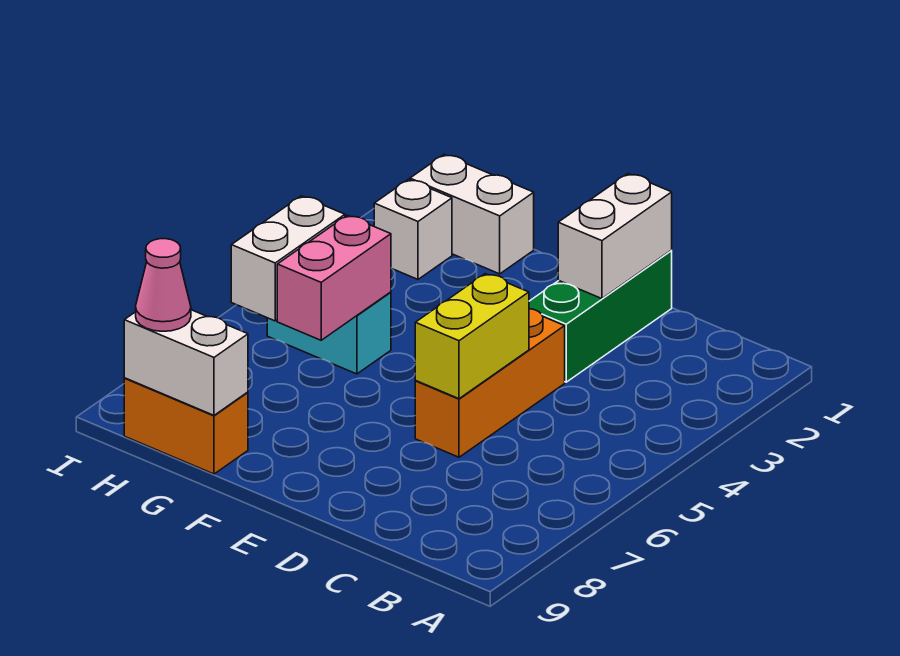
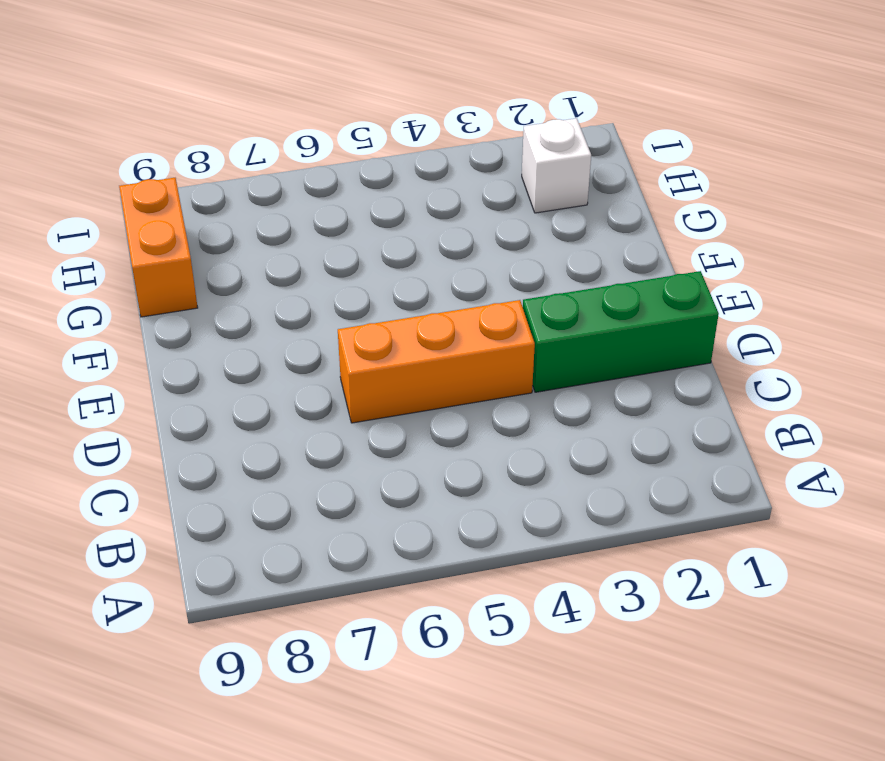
none -> white brick G1:H1 level 1
none -> cyan brick G5:H5 level 1
none -> white brick D1:D2 level 2

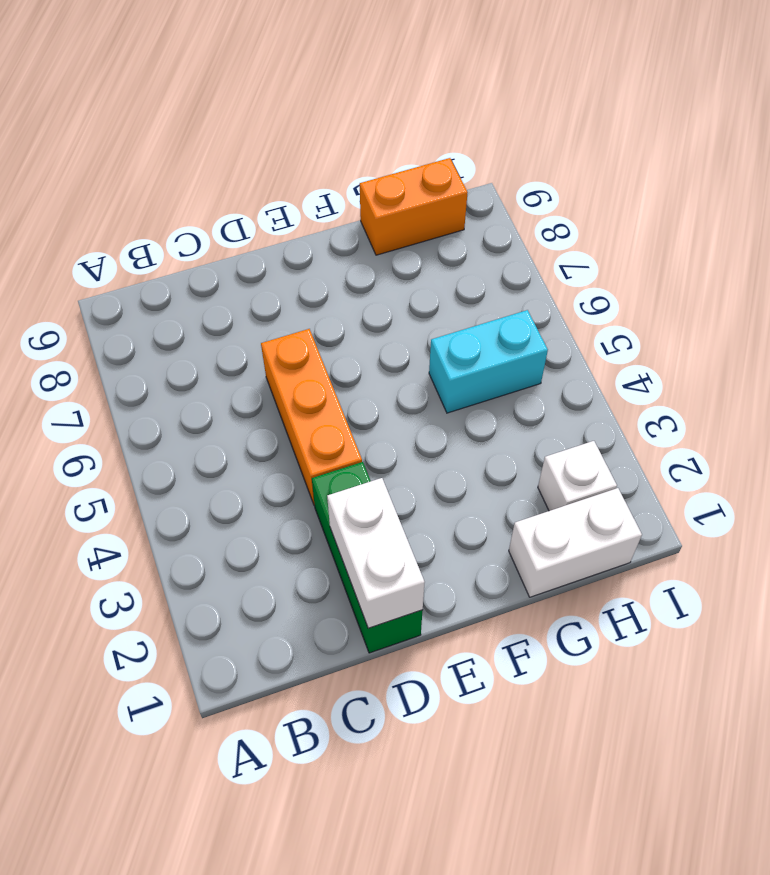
none -> yellow brick D5:D6 level 2
none -> pink brick G5:G6 level 2
none -> white brick G9:H9 level 2

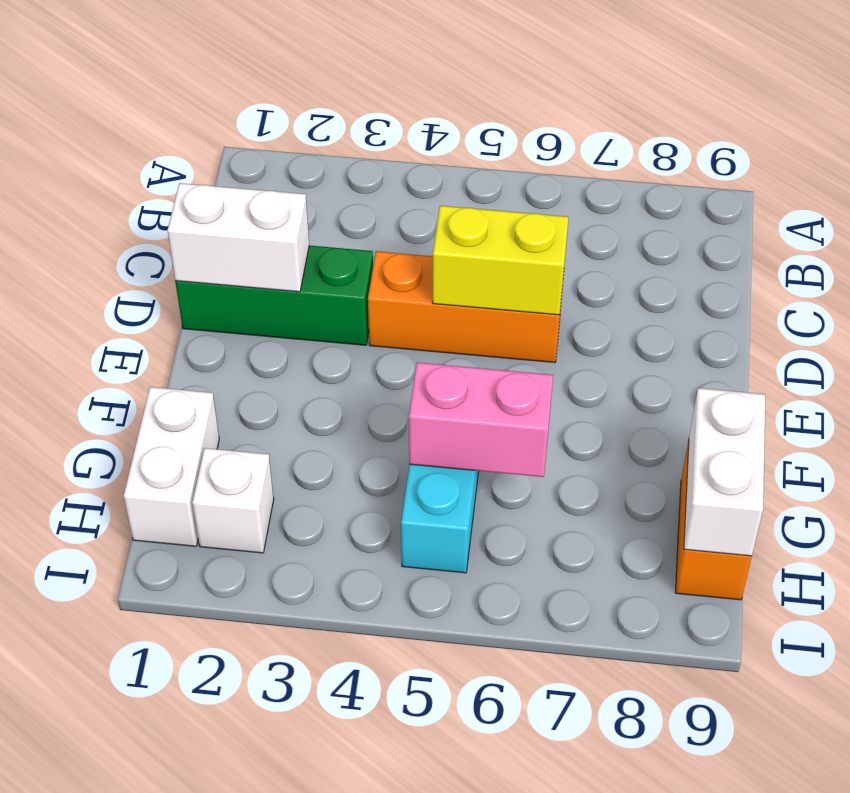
none -> white brick H5:H6 level 2
none -> pink cone H9 level 3

